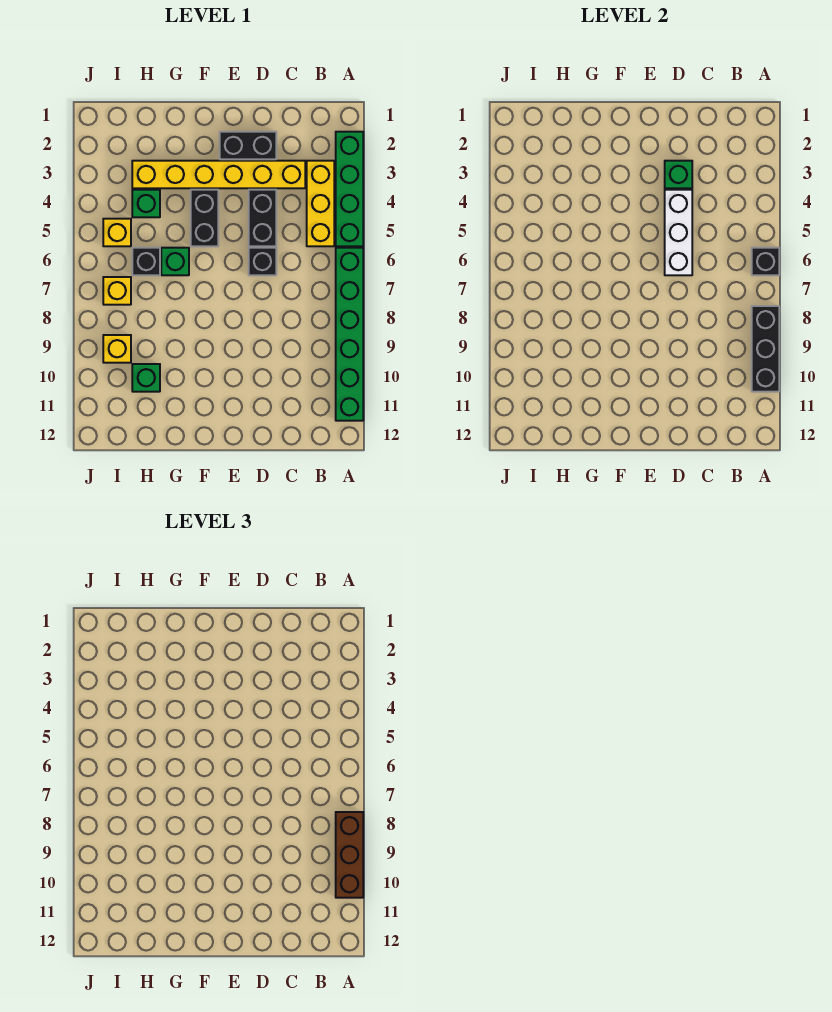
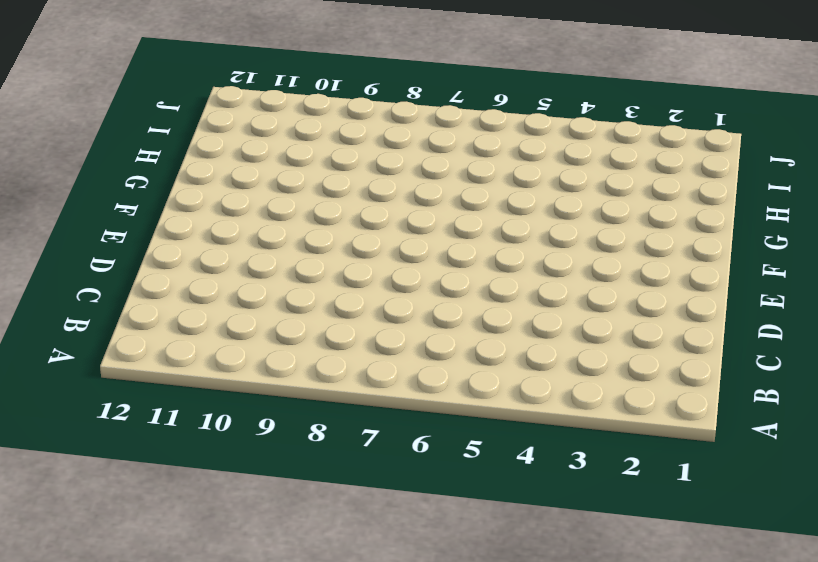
none -> green brick A2:A5 level 1
none -> green brick A6:A11 level 1
none -> yellow brick B3:B5 level 1

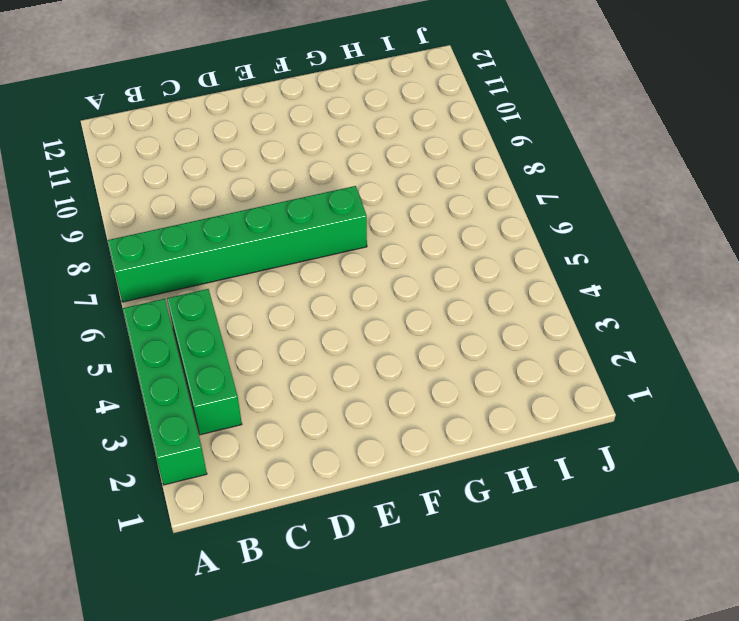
green brick A7:F7 level 1 -> green brick A6:A11 level 1
green brick B3:B5 level 1 -> yellow brick B3:B5 level 1
none -> yellow brick C3:H3 level 1
none -> black brick D2:E2 level 1
none -> black brick D4:D5 level 1

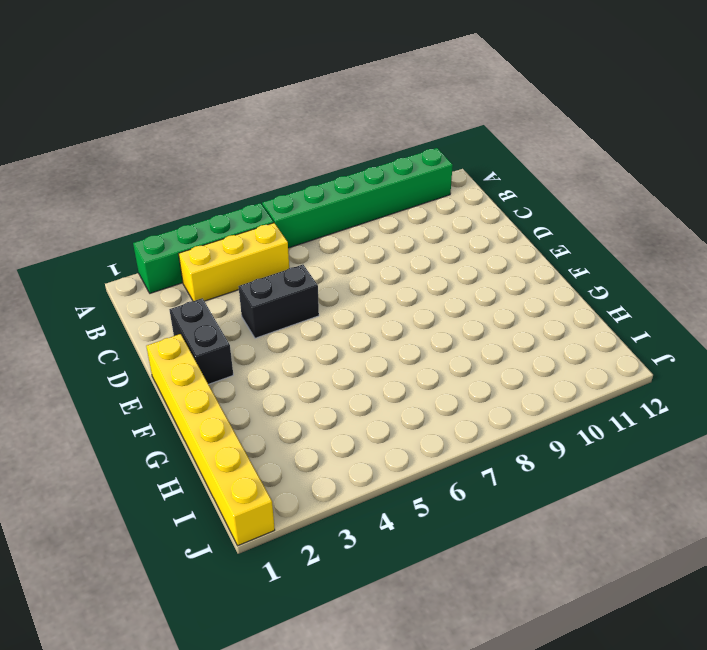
yellow brick E1:J1 level 1 -> yellow brick C3:H3 level 1
none -> black brick D6 level 1
none -> black brick F4:F5 level 1
none -> green brick G6 level 1

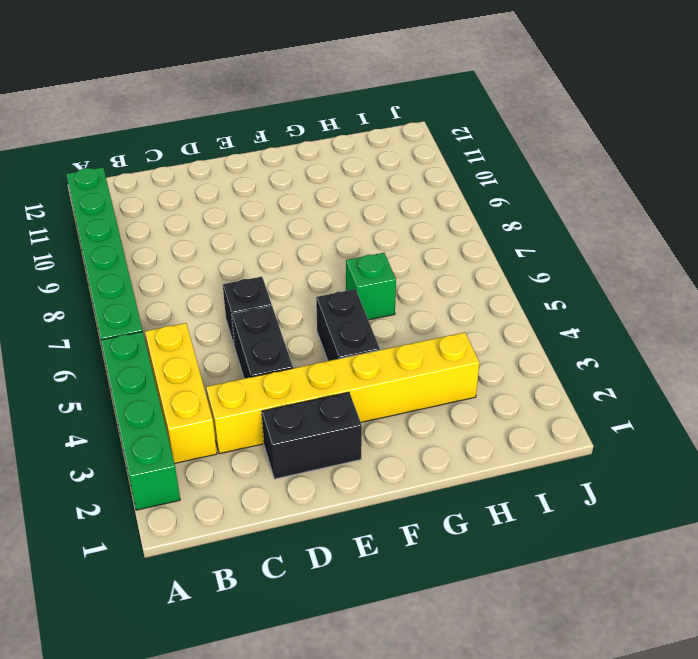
none -> green brick H4 level 1
none -> black brick H6 level 1
none -> green brick H10 level 1

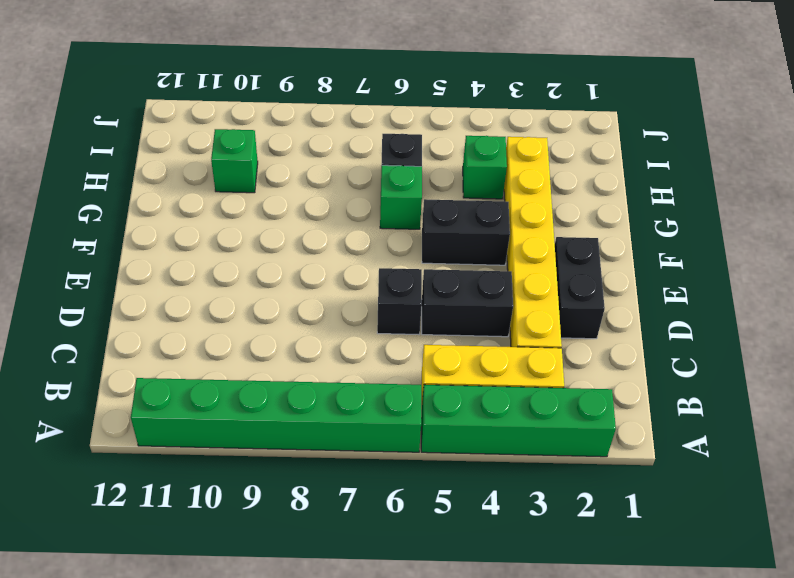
none -> yellow brick I5 level 1
none -> yellow brick I7 level 1
none -> yellow brick I9 level 1

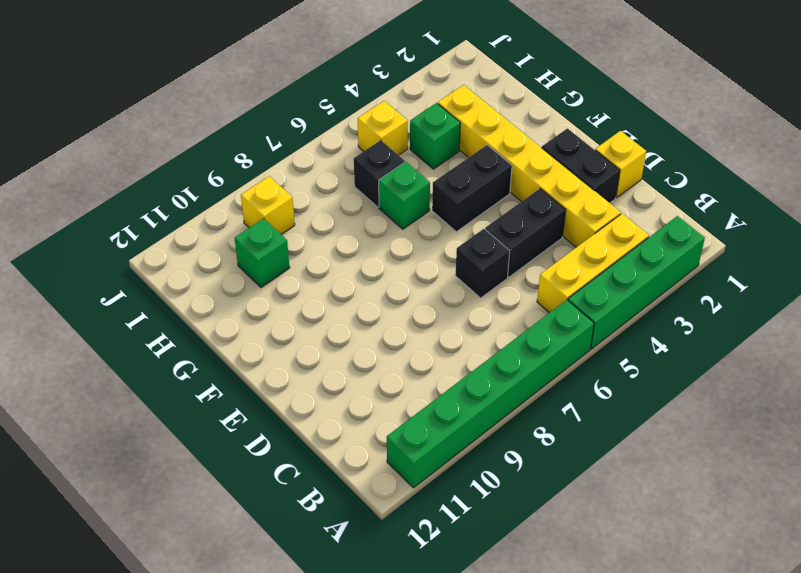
yellow brick D1 level 1 -> yellow brick I7 level 1
none -> black brick A6 level 2
none -> black brick A8:A10 level 2
none -> green brick D3 level 2

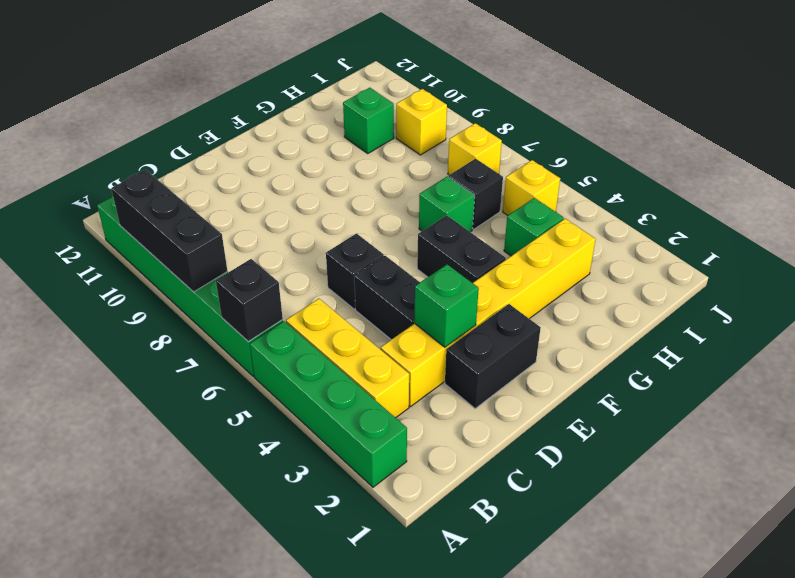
none -> white brick D4:D6 level 2
none -> brown brick A8:A10 level 3

